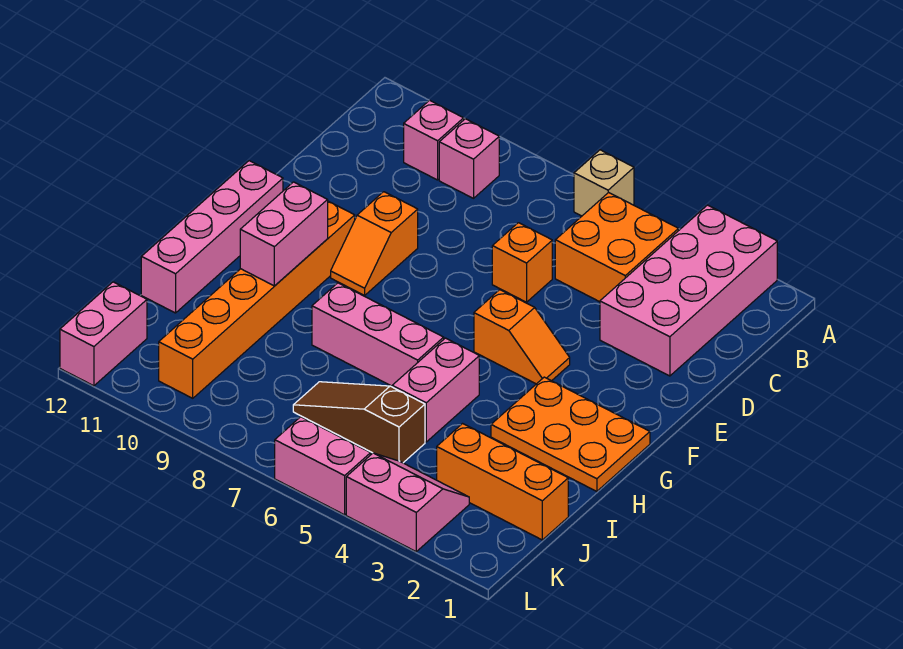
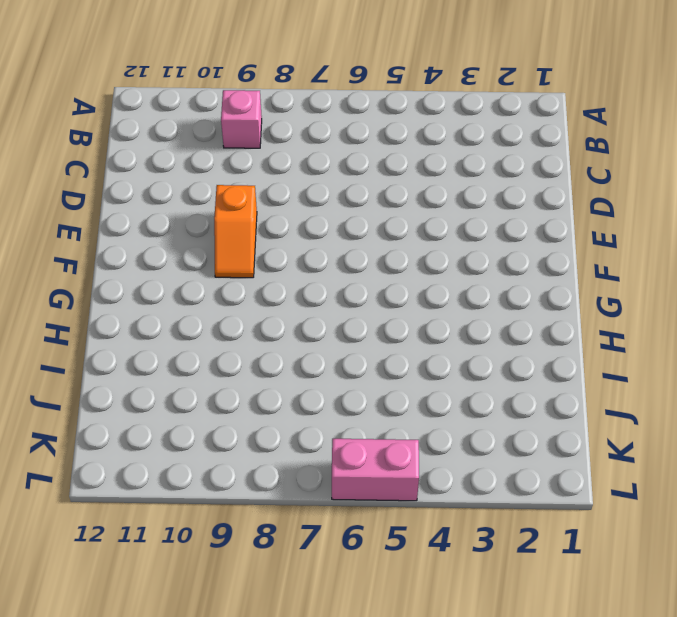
none -> pink brick A2:D3 level 1
none -> tan brick A6 level 1
none -> orange brick B4:C5 level 1

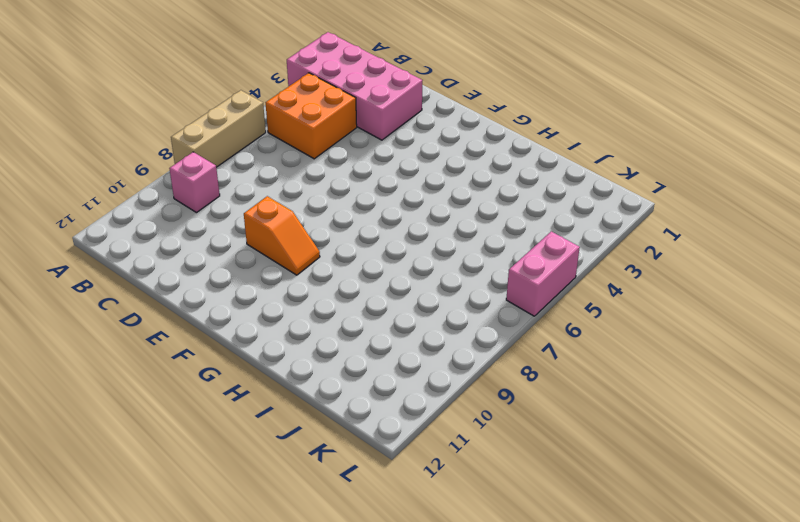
tan brick A6:A8 level 1 -> tan brick A6 level 1
none -> pink brick B10 level 1
none -> orange brick D6 level 1
none -> orange slope F4:F5 level 1 top 5

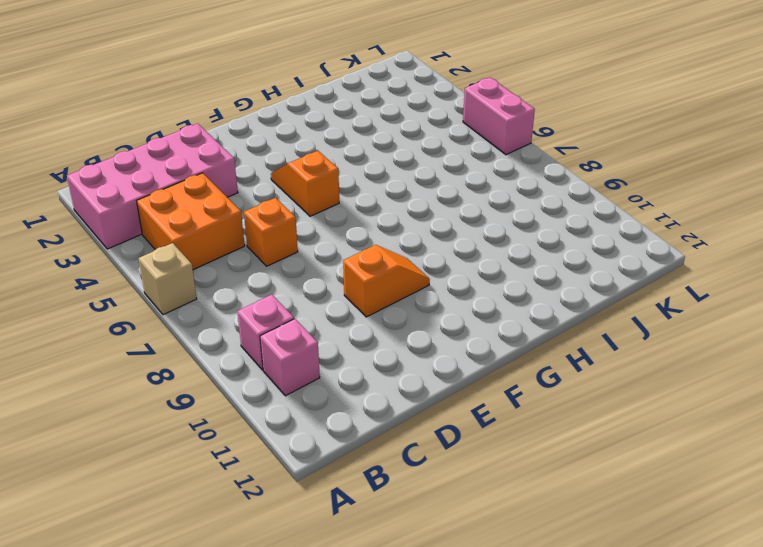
none -> orange brick F10:K10 level 1
none -> pink brick F12:I12 level 1
none -> orange plate G1:H3 level 1

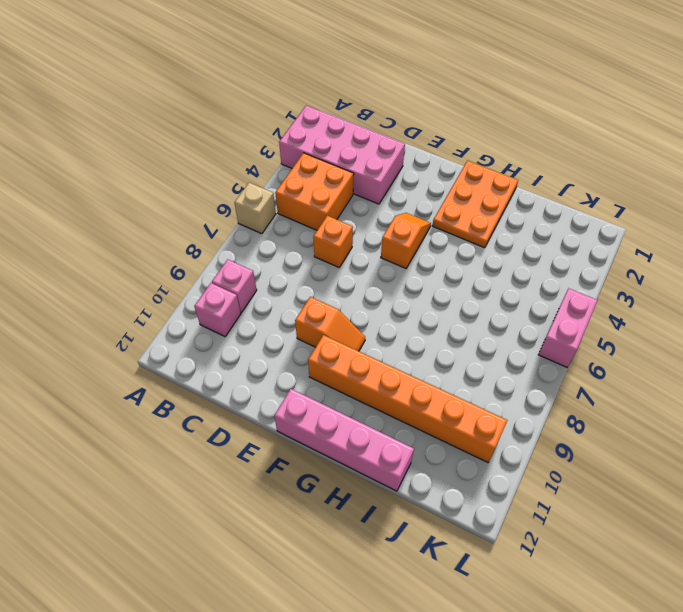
none -> pink brick H5:I5 level 1
none -> pink brick H6:H8 level 1
none -> orange brick J1:J3 level 1

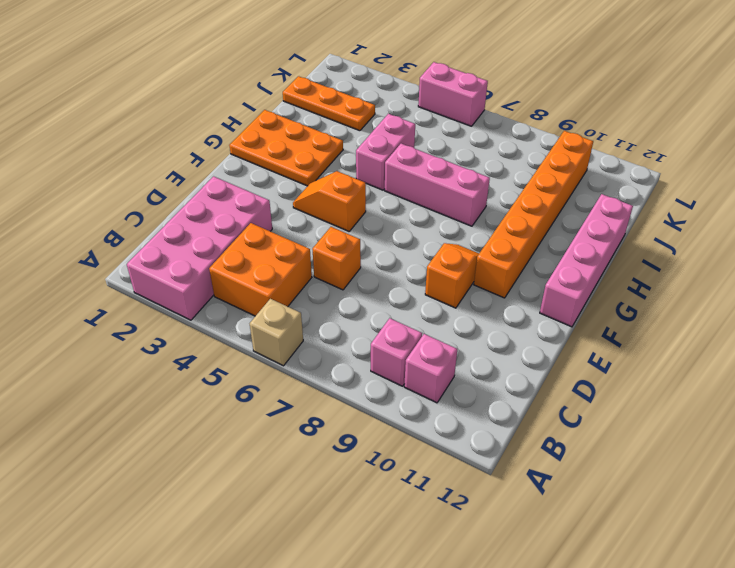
orange plate J1:J3 level 1 -> orange brick J1:J3 level 1
none -> brown slope J5:J7 level 1 top 5
none -> pink slope K3:L4 level 1 top L
none -> pink brick K12:L12 level 1

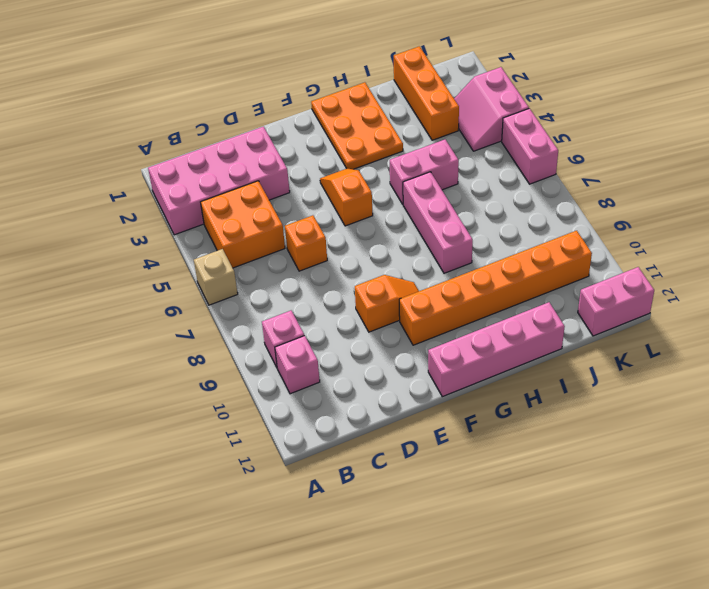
none -> brown slope J5:J7 level 1 top 5
none -> pink brick G10:H10 level 2

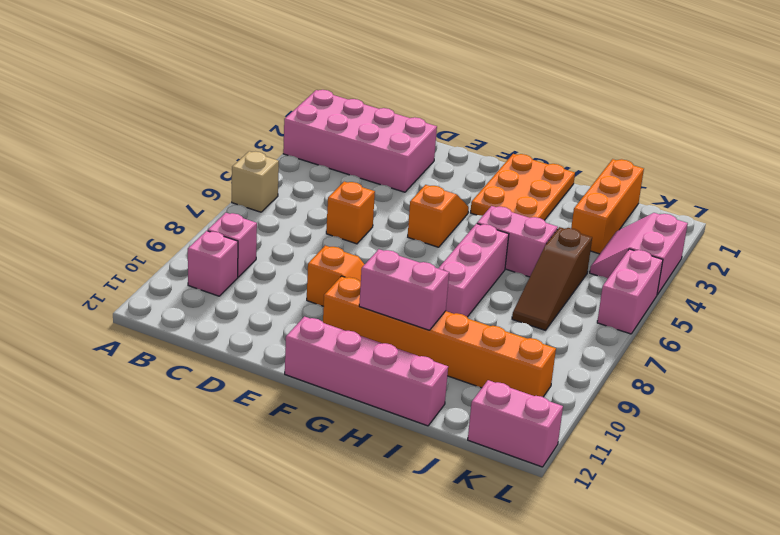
none -> orange brick B4:C5 level 1

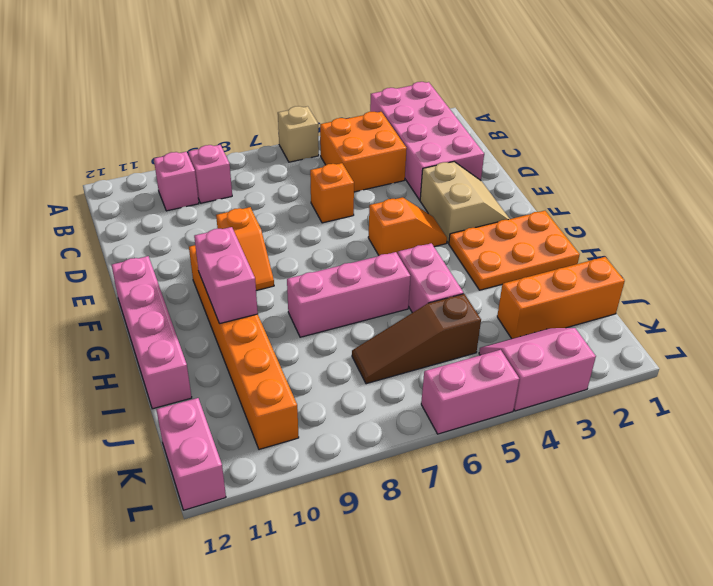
tan slope E2:F3 level 1 top 3 -> none

